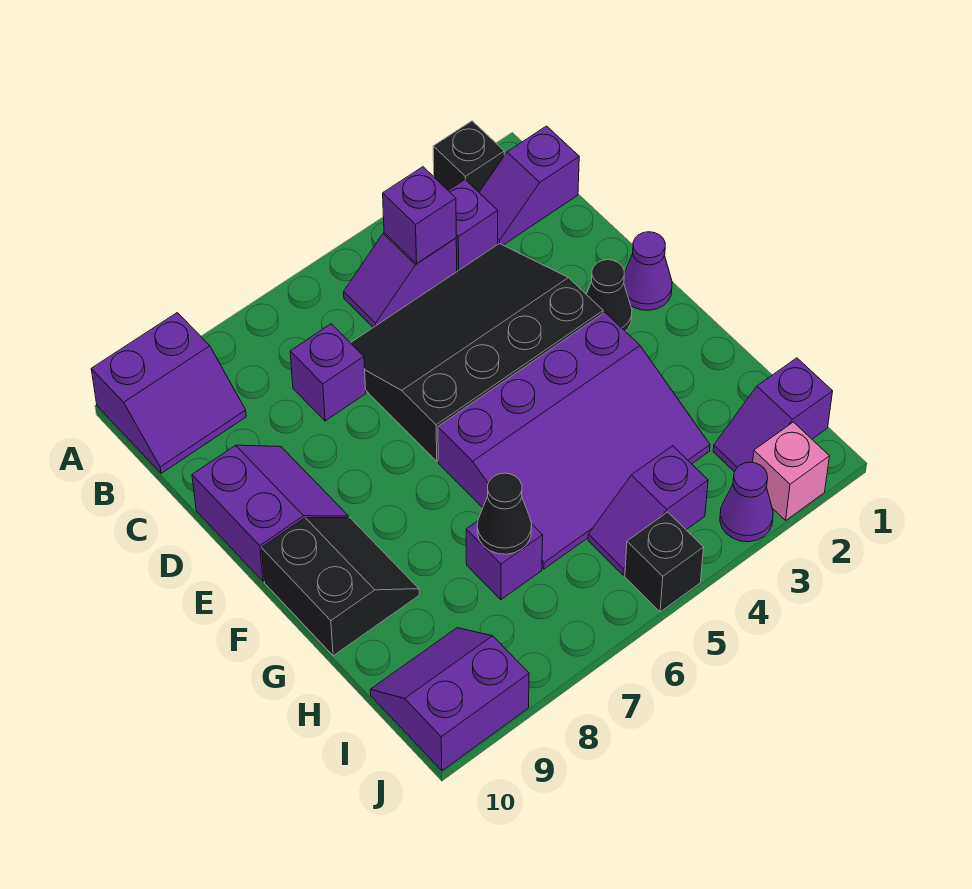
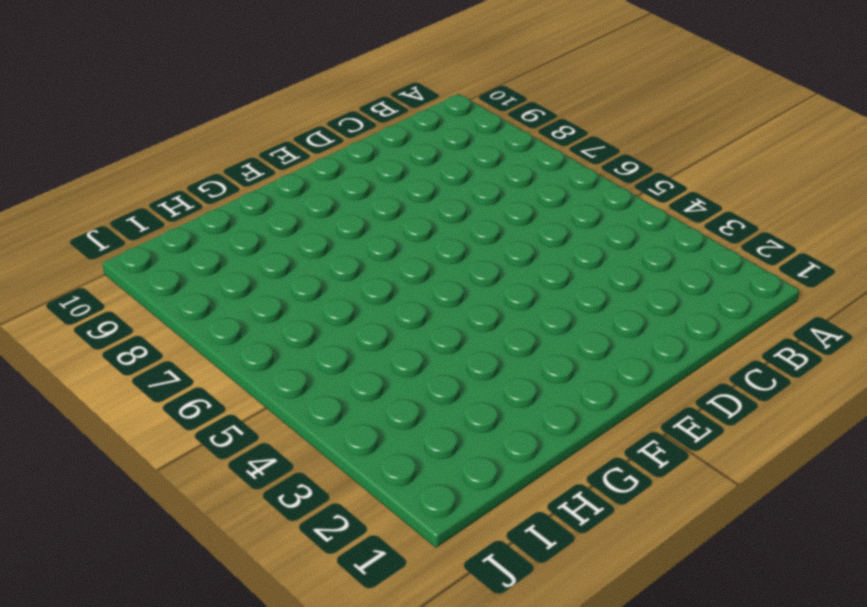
none -> black brick A2 level 1
none -> purple slope A9:B10 level 1 top A
none -> purple slope B1:B2 level 1 top 1

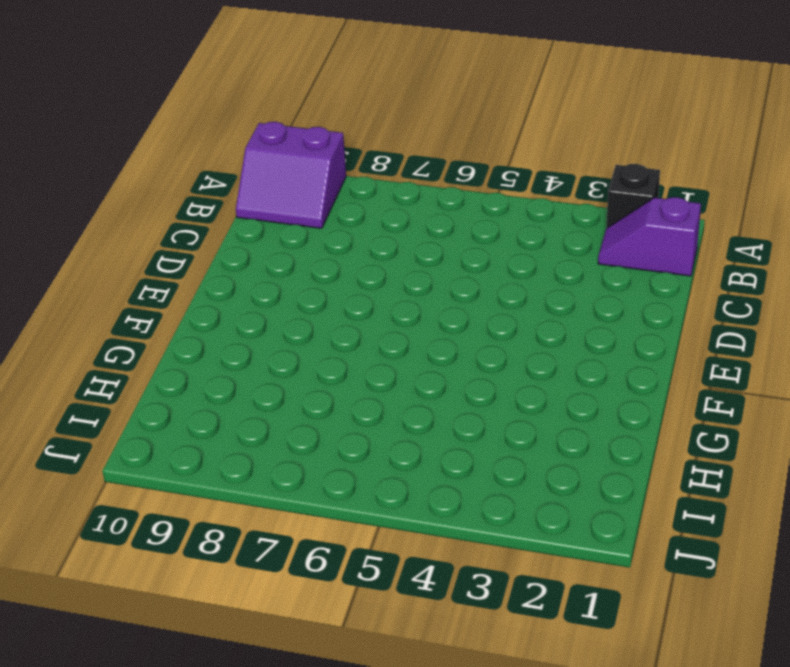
none -> purple brick B3 level 1
none -> purple slope B4:B5 level 1 top 4
none -> black slope C3:E6 level 1 top E

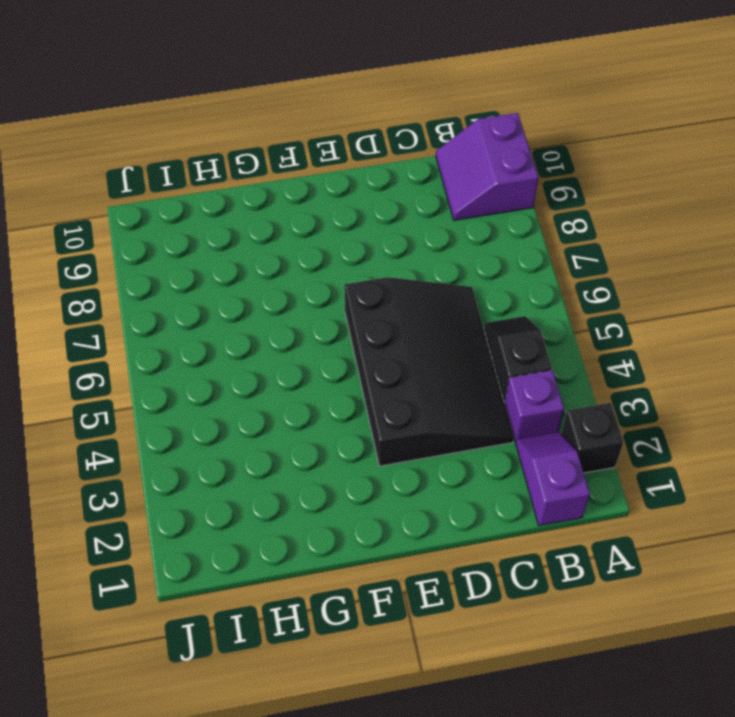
black slope B4:B5 level 1 top 4 -> purple slope B4:B5 level 1 top 4
none -> purple brick C7 level 1
none -> purple slope D9:E10 level 1 top 10
none -> purple cone E1 level 1

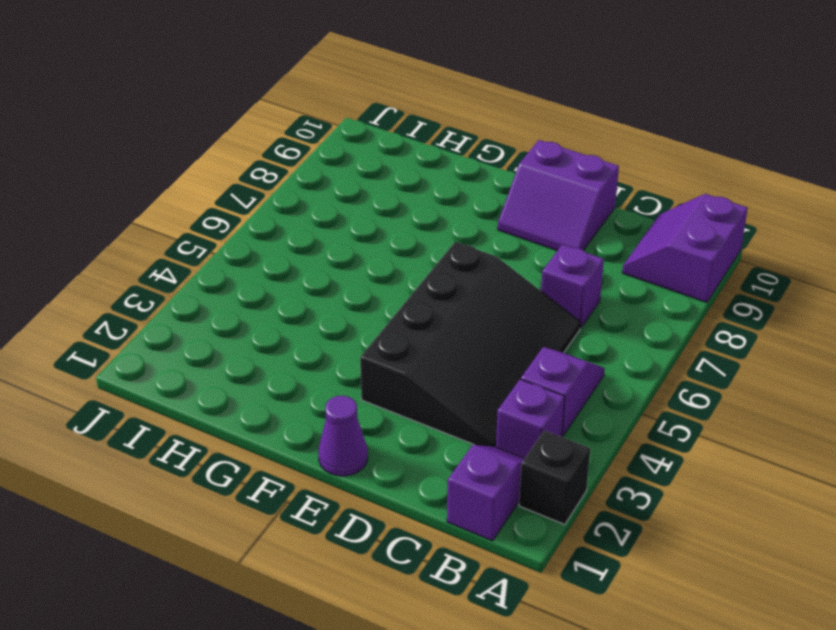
none -> black cone E2 level 1
none -> purple slope F3:H6 level 1 top F
none -> black slope F9:G10 level 1 top 10

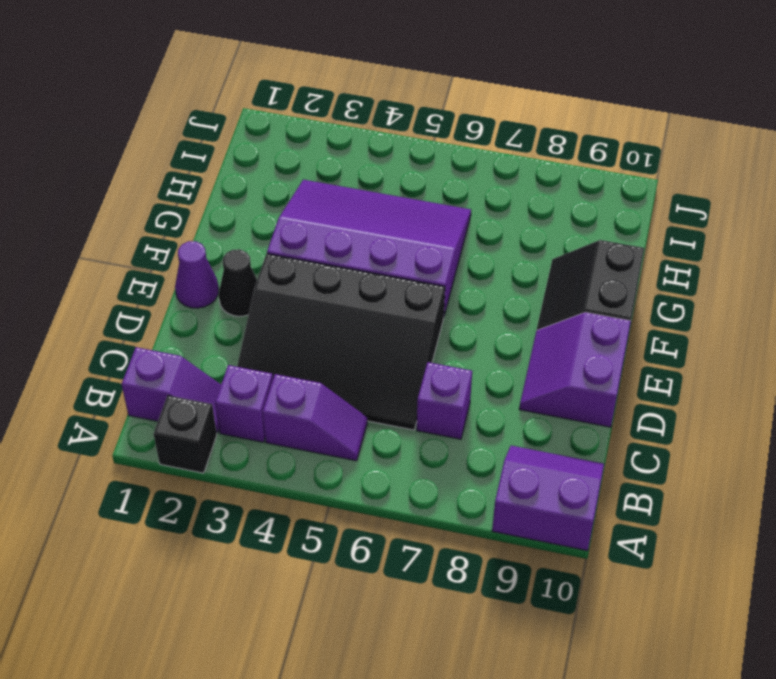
none -> purple brick H7 level 1
none -> purple slope I1:I2 level 1 top 1
none -> purple slope I4:I5 level 1 top 4

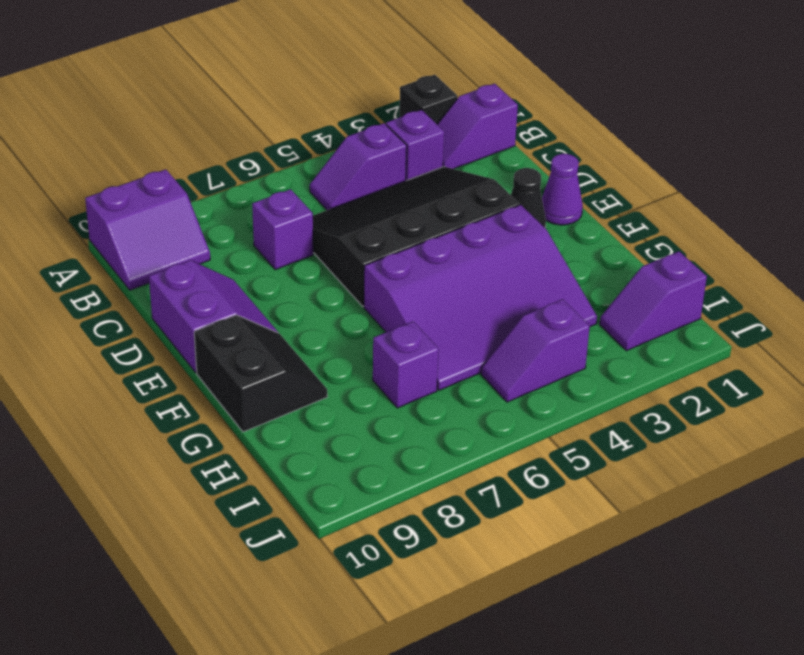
none -> purple slope I9:J10 level 1 top J
none -> pink brick J2 level 1
none -> purple cone J3 level 1

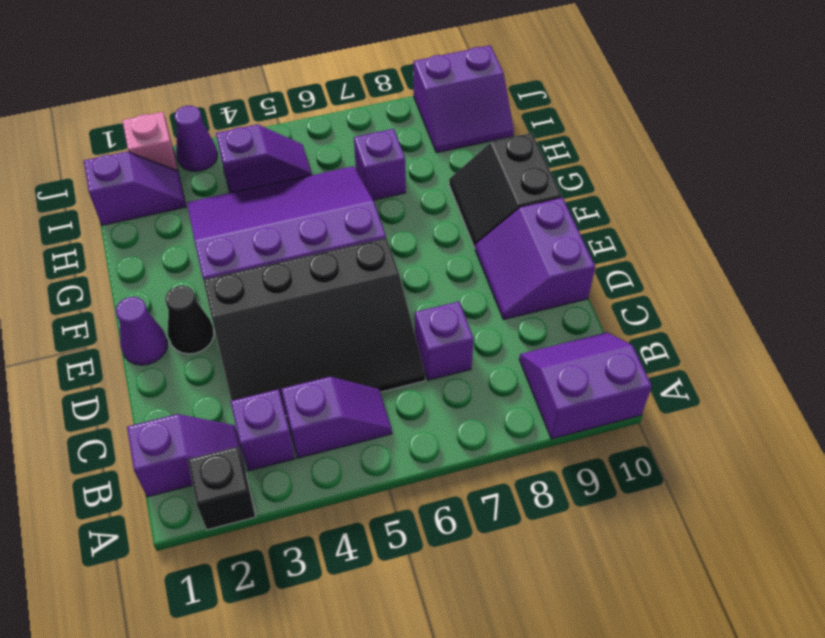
none -> black brick J5 level 1
none -> purple brick B4 level 2
none -> black cone H7 level 2

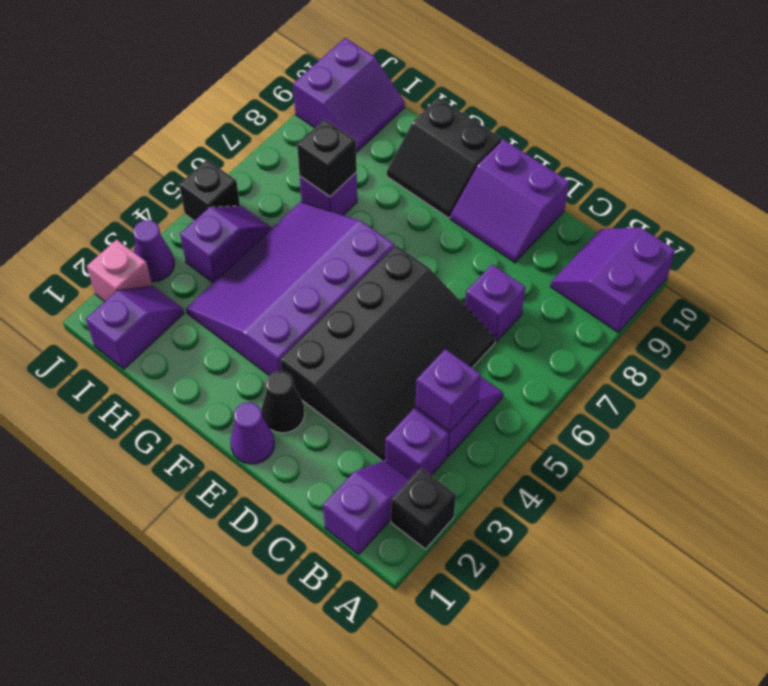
black brick H7 level 2 -> black cone H7 level 2

